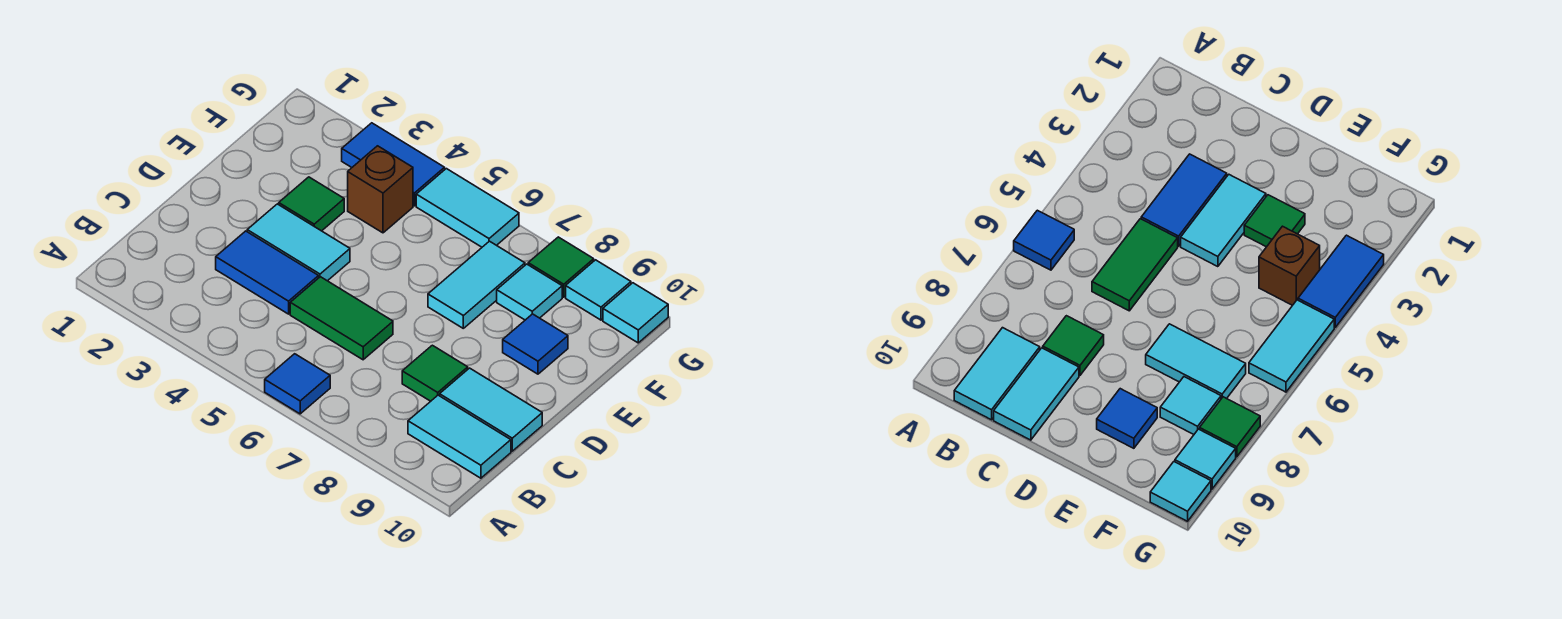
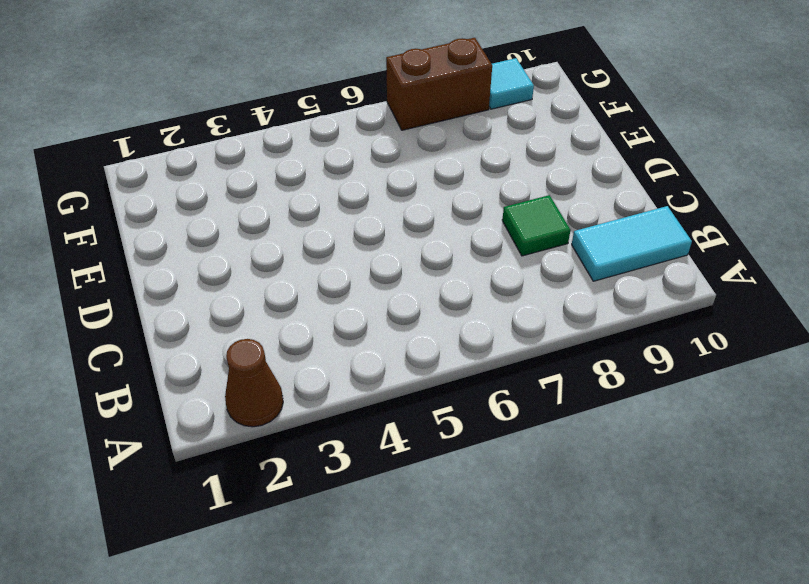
brown cone A2 level 1 -> none
brown brick G7:G8 level 1 -> green tile G8 level 1
none -> blue tile A6 level 1
none -> blue tile C3:C4 level 1
none -> green tile C5:C6 level 1

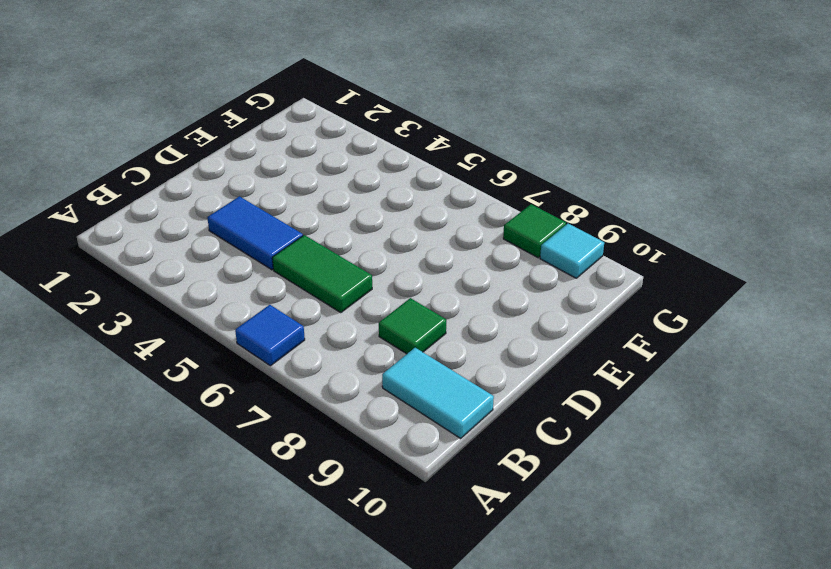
none -> cyan tile C9:C10 level 1
none -> cyan tile D3:D4 level 1
none -> green tile E3 level 1

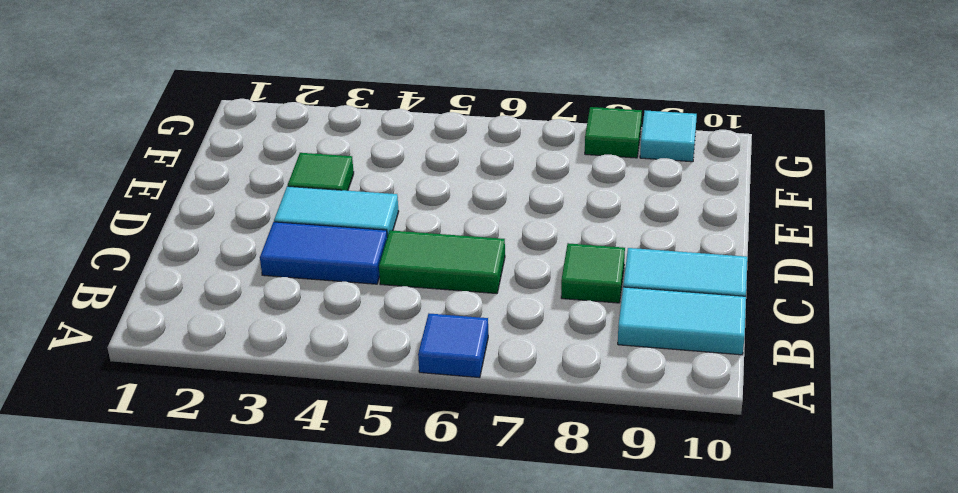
none -> cyan tile E7:F7 level 1
none -> blue tile E9 level 1
none -> brown brick F4 level 1

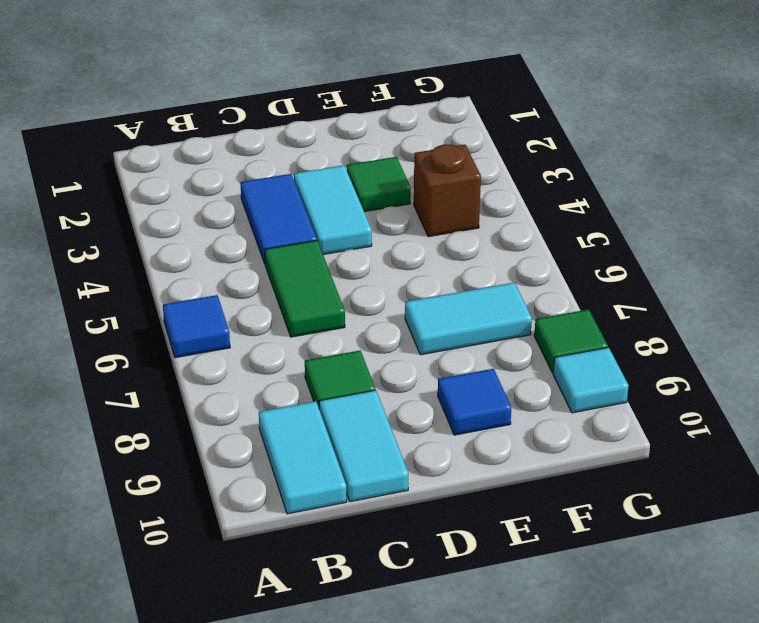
none -> cyan tile F8 level 1
none -> blue tile G3:G4 level 1
none -> cyan tile G5:G6 level 1

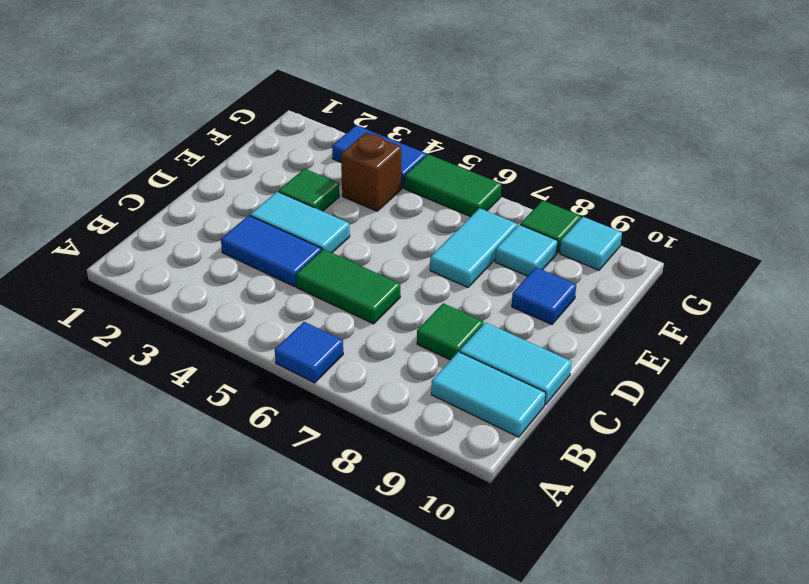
green tile G5:G6 level 1 -> cyan tile G5:G6 level 1
none -> cyan tile G10 level 1

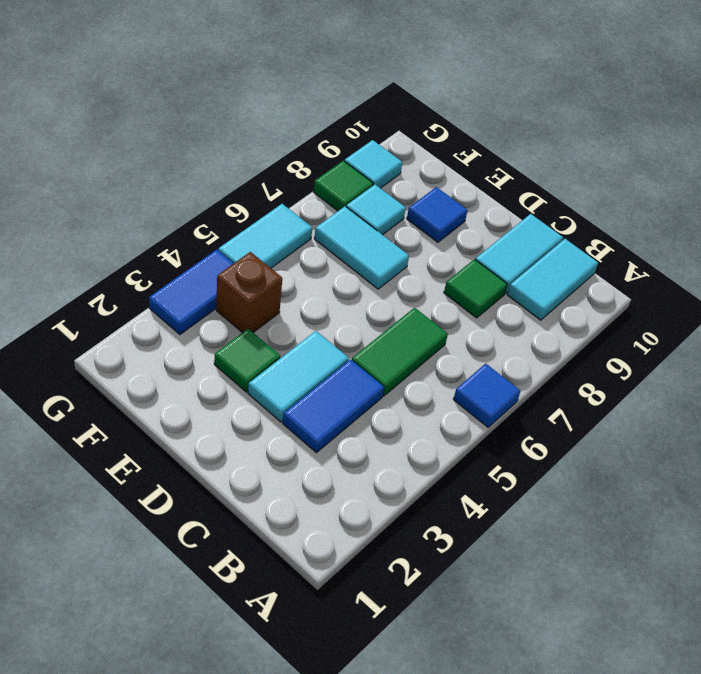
none -> cyan tile G10 level 1

